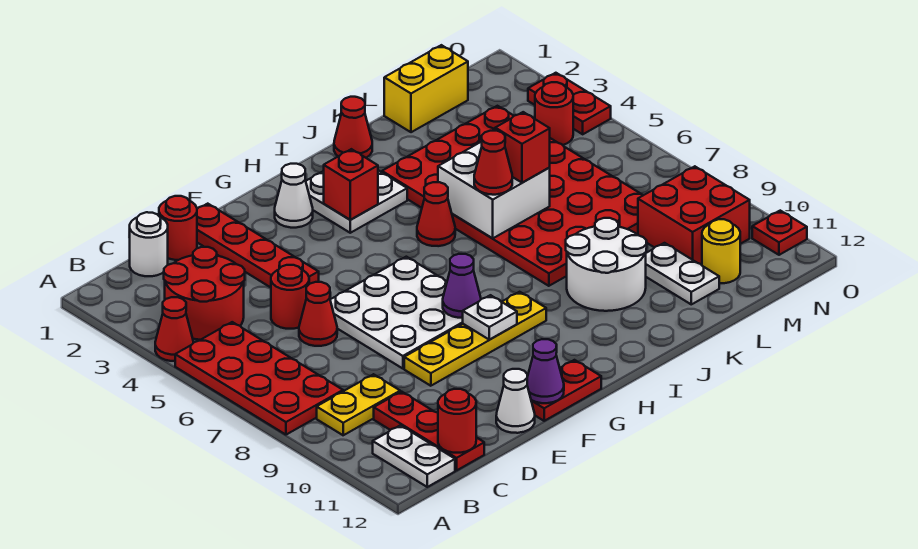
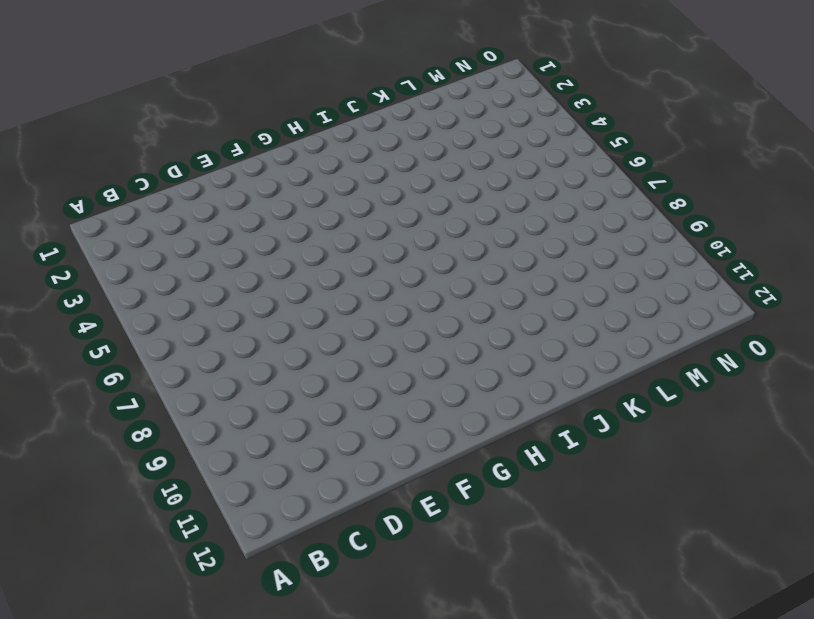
none -> red cone A4 level 1
none -> red plate A5:B8 level 1
none -> red round brick B3:C4 level 1
none -> yellow plate B9:C9 level 1

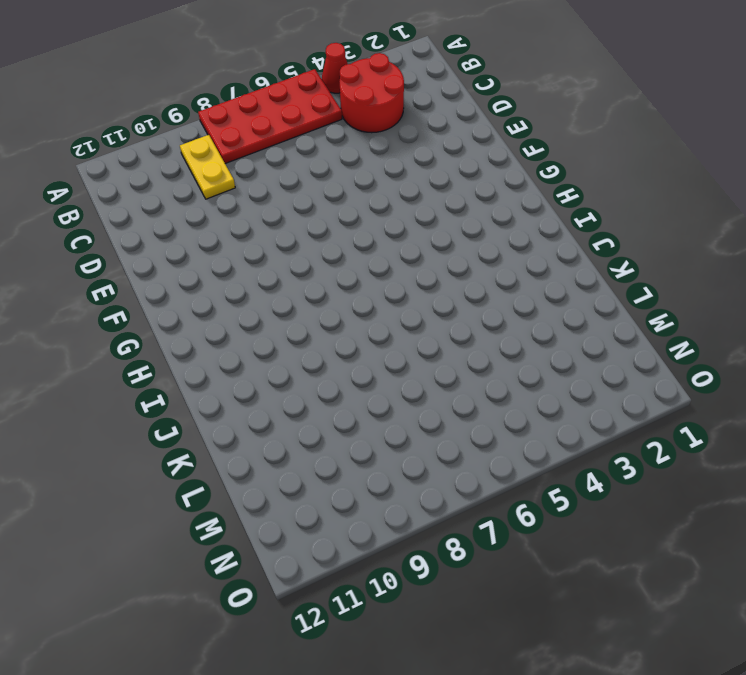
none -> white plate B11:B12 level 1
none -> white round brick C1 level 1
none -> red plate C10:C12 level 1
none -> red round brick D1 level 1

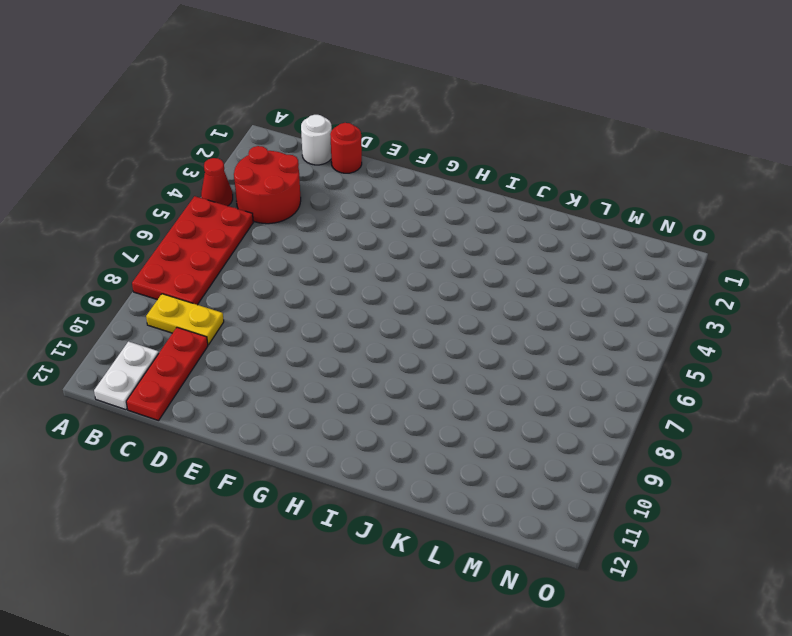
none -> red round brick D5 level 1
none -> red cone D6 level 1
none -> red plate E1:E4 level 1
none -> white plate E6:G8 level 1

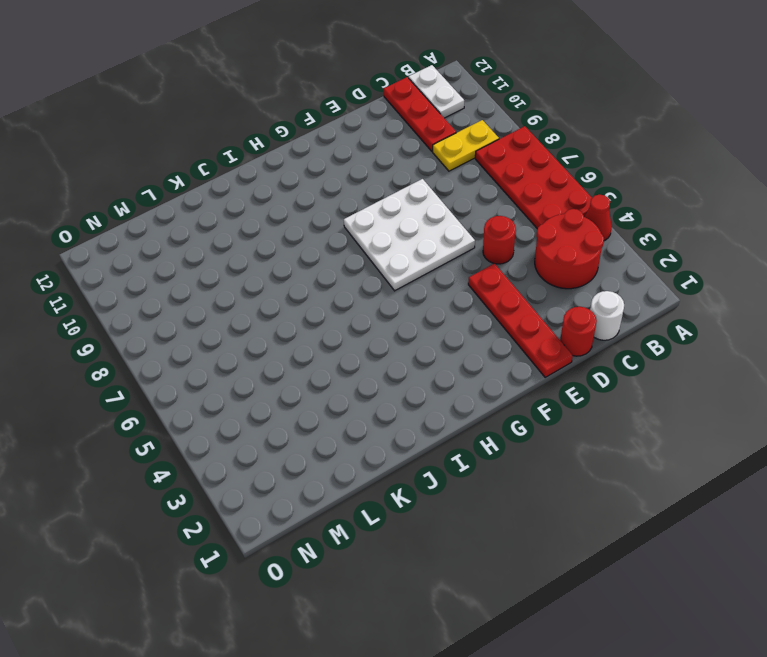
none -> red cone D6 level 1
none -> yellow plate E9:H9 level 1
none -> white cone E12 level 1
none -> red plate F12:G12 level 1

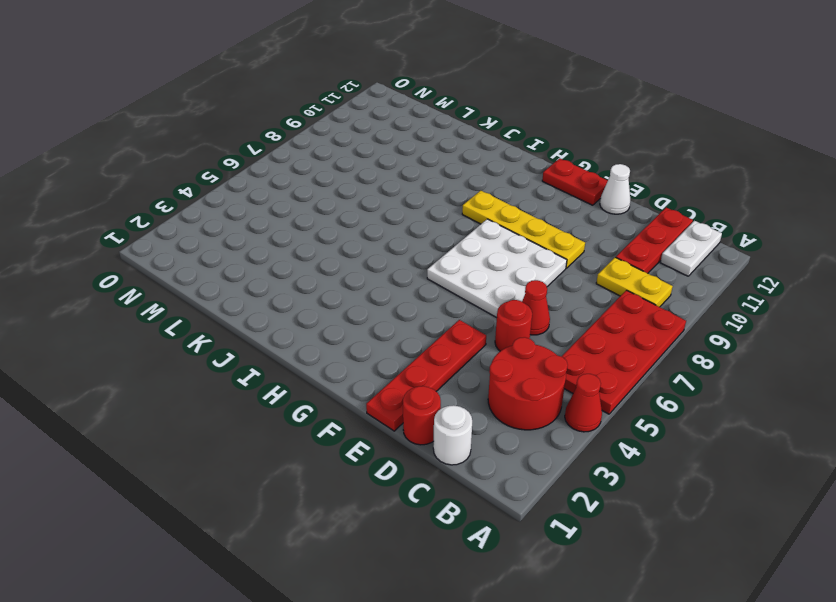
none -> white cone G2 level 1
none -> white plate H2:I3 level 1
none -> red cone I5 level 1
none -> red cone J1 level 1

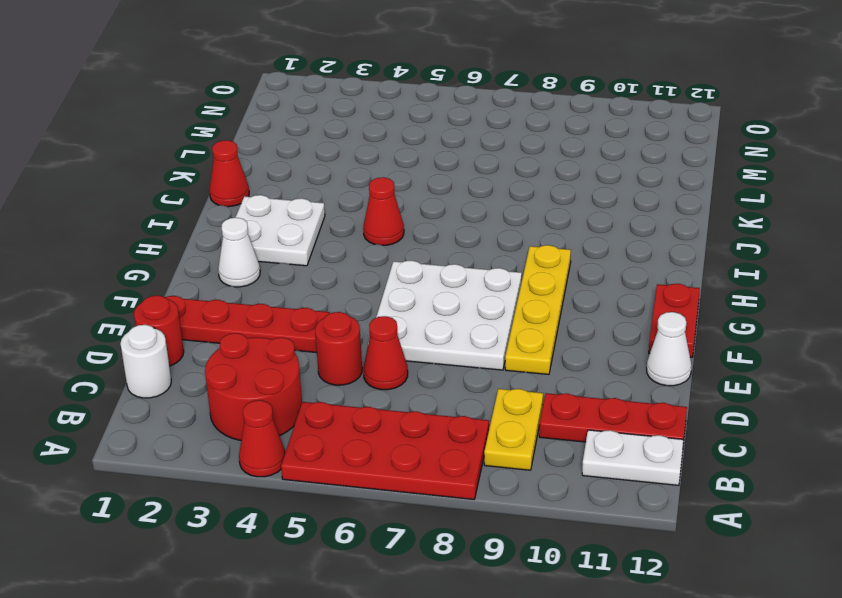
none -> red plate J3:M8 level 1
none -> white round brick J9:K10 level 1
none -> yellow brick L1:M1 level 1
none -> white plate L10:L11 level 1

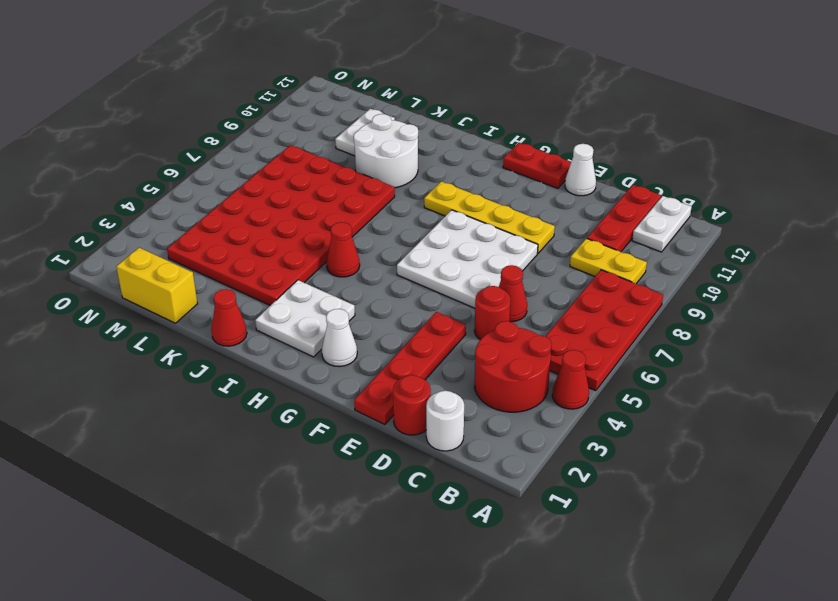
none -> red brick M9:N10 level 1
none -> yellow round brick M11 level 1
none -> red round brick N4 level 1
none -> red plate O3:O4 level 1

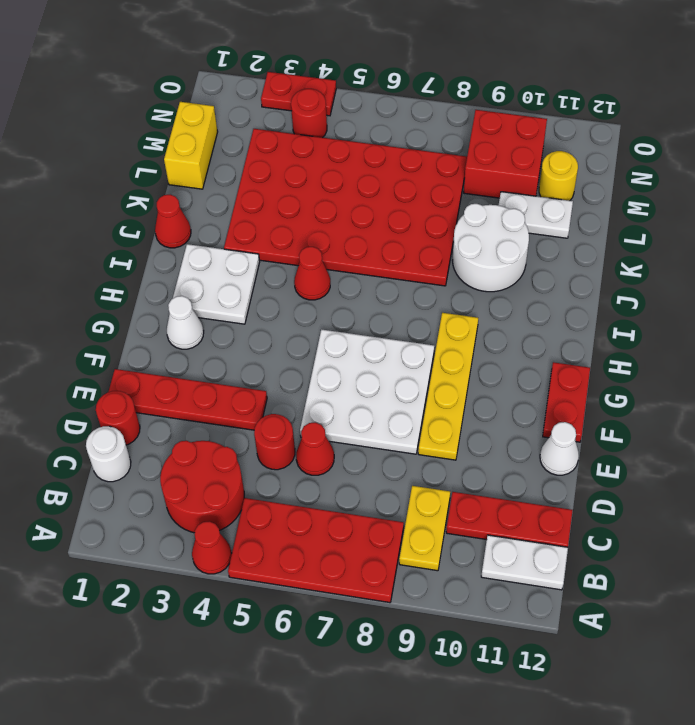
none -> red plate O11 level 1
none -> red round brick C12 level 2
none -> purple cone F12 level 2
none -> purple cone G8 level 2

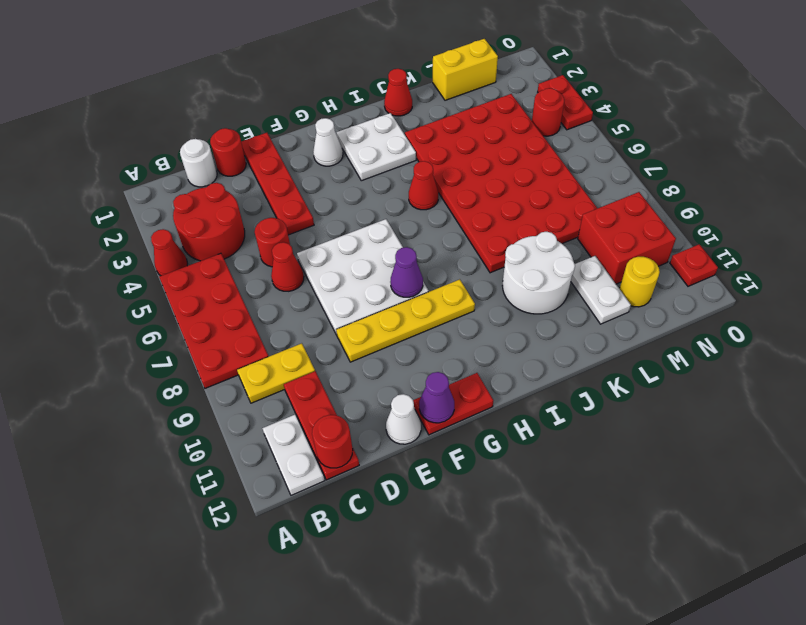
none -> white plate G9 level 2
none -> red brick H3 level 2
none -> white brick J5:K6 level 2
none -> red cone J6 level 3

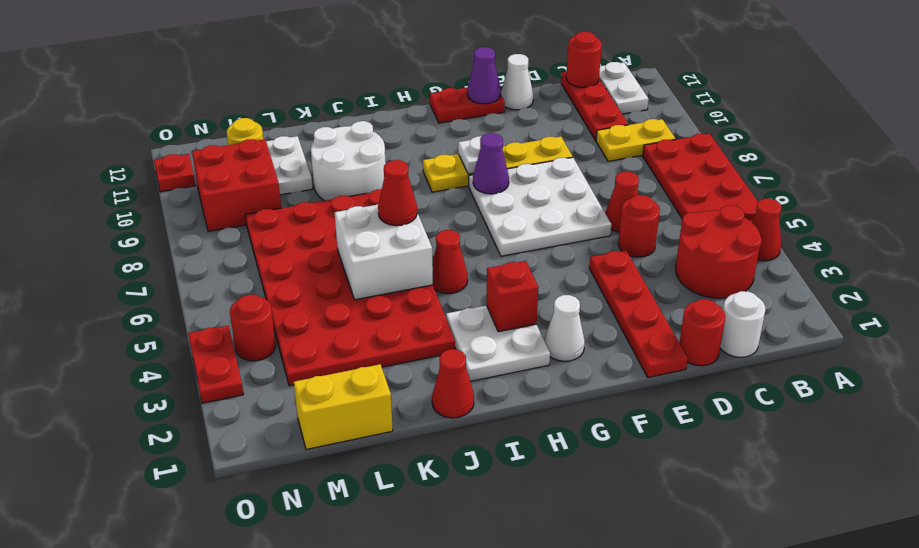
none -> red brick K6 level 3

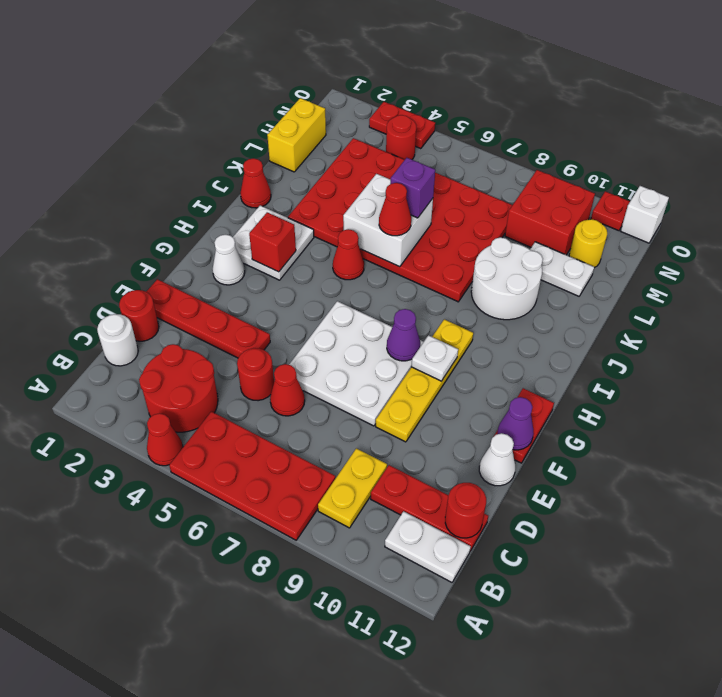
purple brick K6 level 3 -> red brick K6 level 3
white brick O12 level 1 -> none

